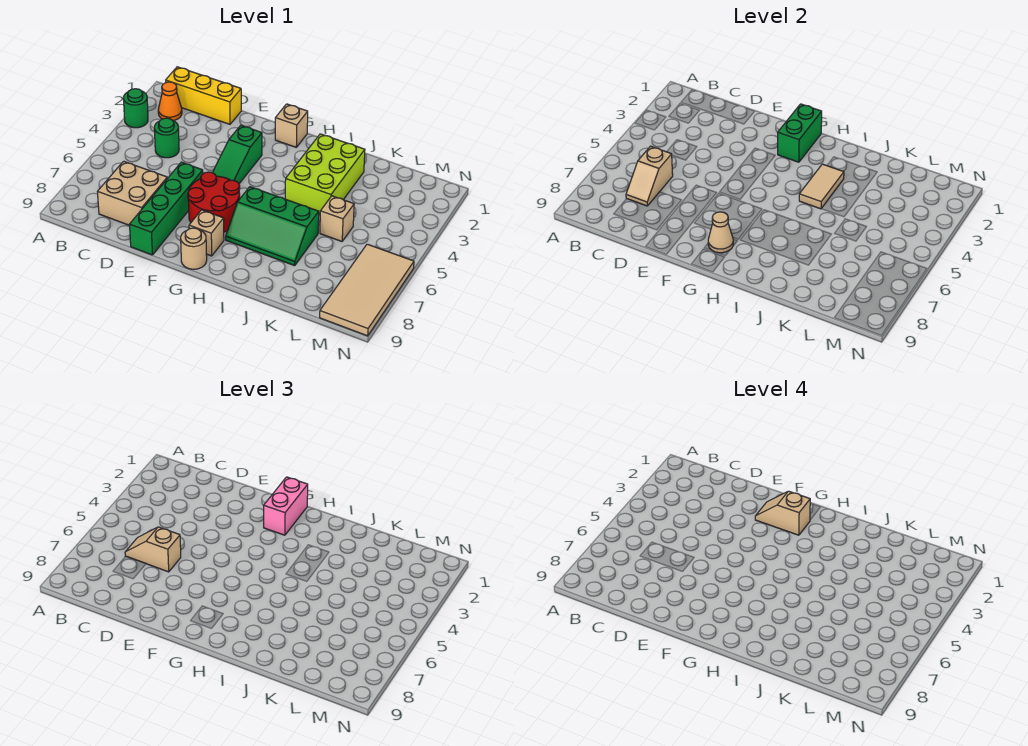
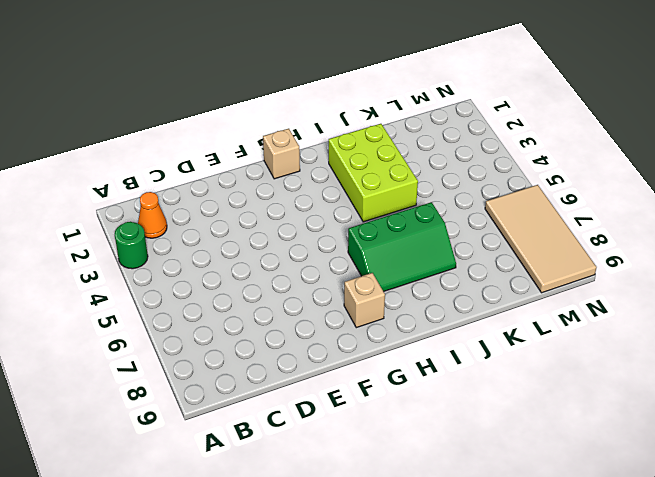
none -> yellow brick B1:D1 level 1
none -> green round brick C4 level 1
none -> tan brick C7:D8 level 1

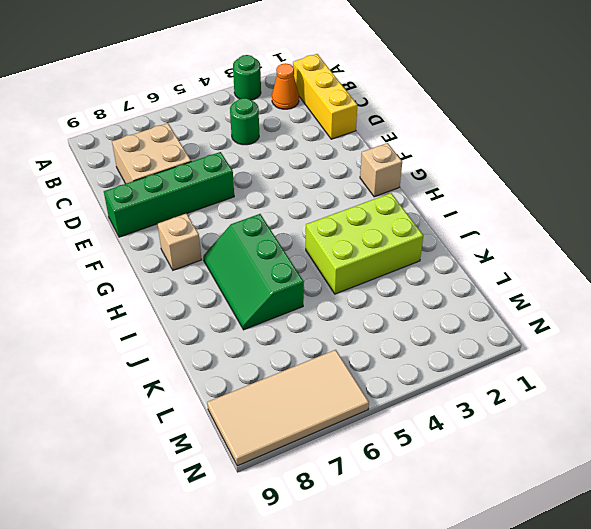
none -> green slope F3:F5 level 1 top 3
none -> red round brick F6:G7 level 1
none -> tan round brick G9 level 1

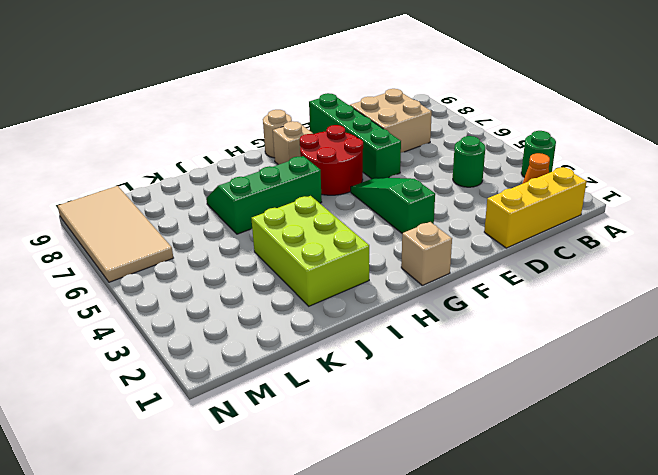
none -> tan brick K5 level 1
none -> tan slope C6:C7 level 2 top 6
none -> green brick G1:G2 level 2

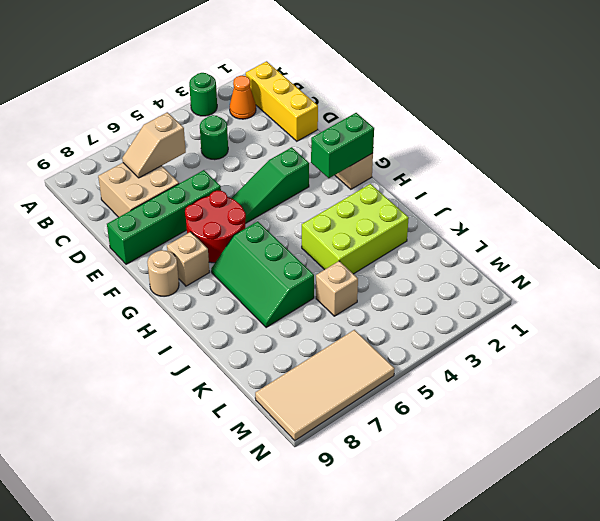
none -> tan cone G8 level 2
none -> tan tile I3:I4 level 2
none -> tan slope C6:D6 level 3 top D

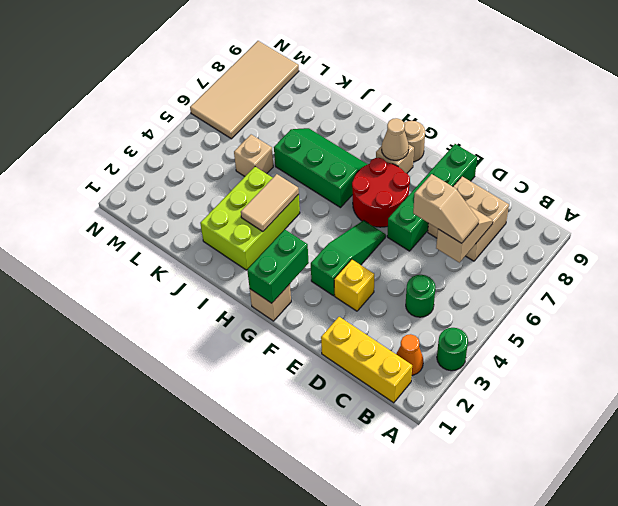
yellow brick E3 level 1 -> none
none -> pink brick G1:G2 level 3
none -> tan slope F2:G2 level 4 top G

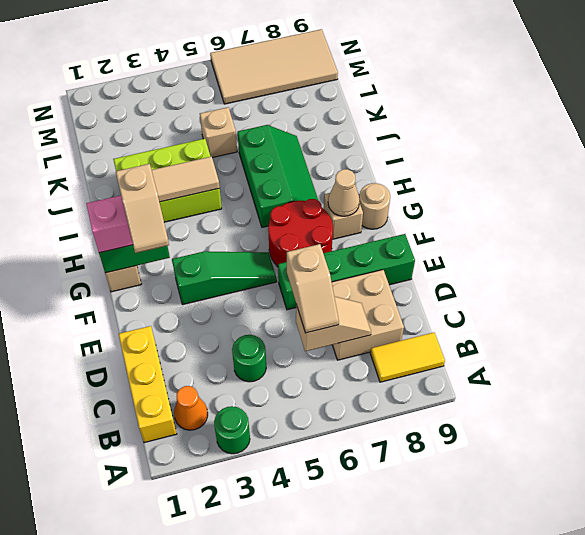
yellow tile B8:B9 level 1 -> none

